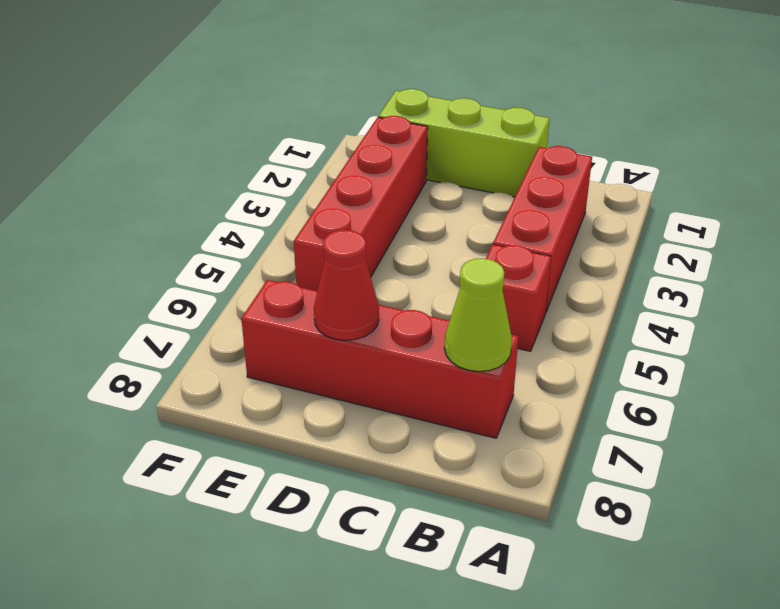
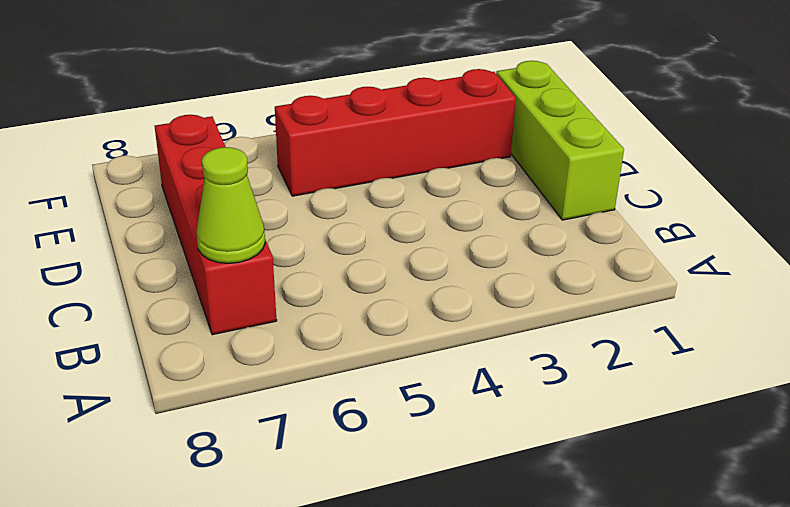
none -> red brick B2:B4 level 1
none -> red brick B5 level 1

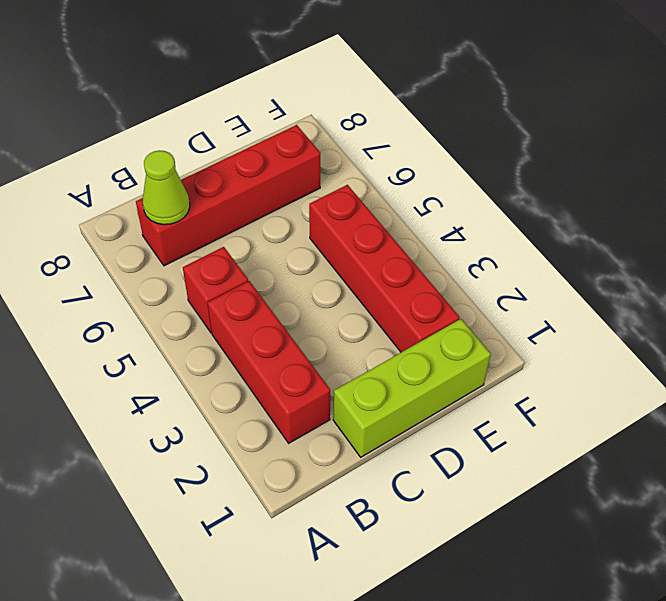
none -> red cone D7 level 2

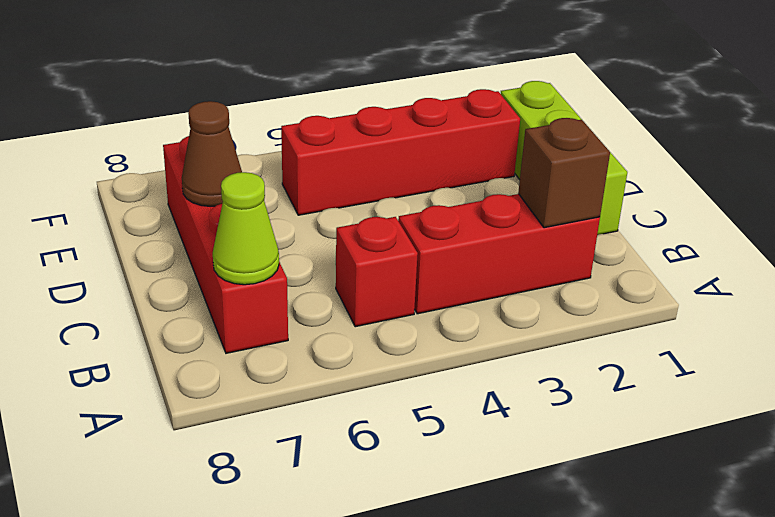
brown brick B2 level 2 -> none
brown cone D7 level 2 -> red cone D7 level 2

